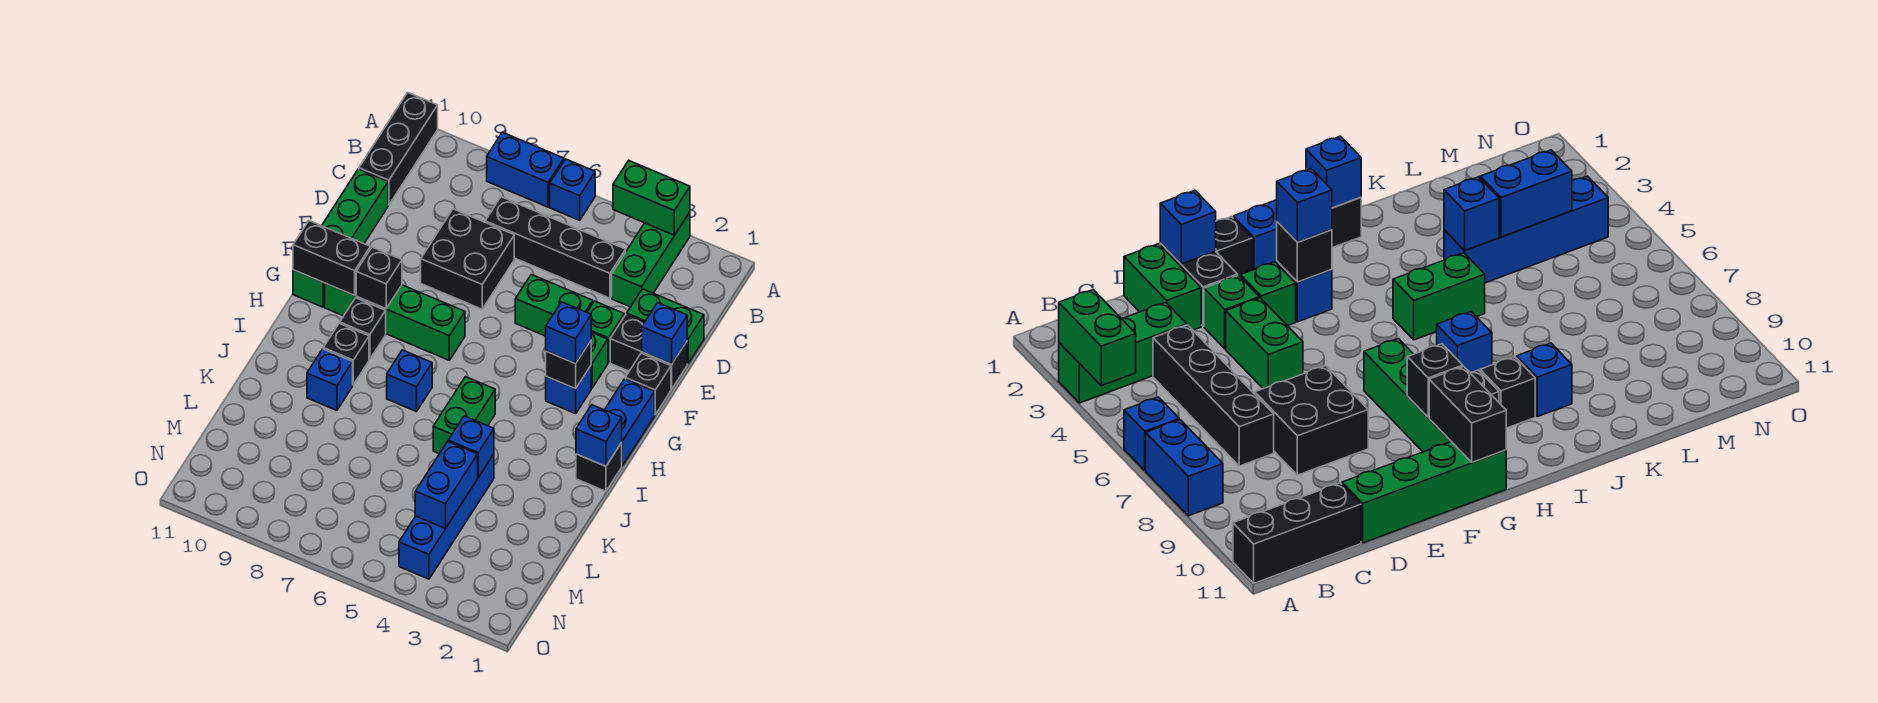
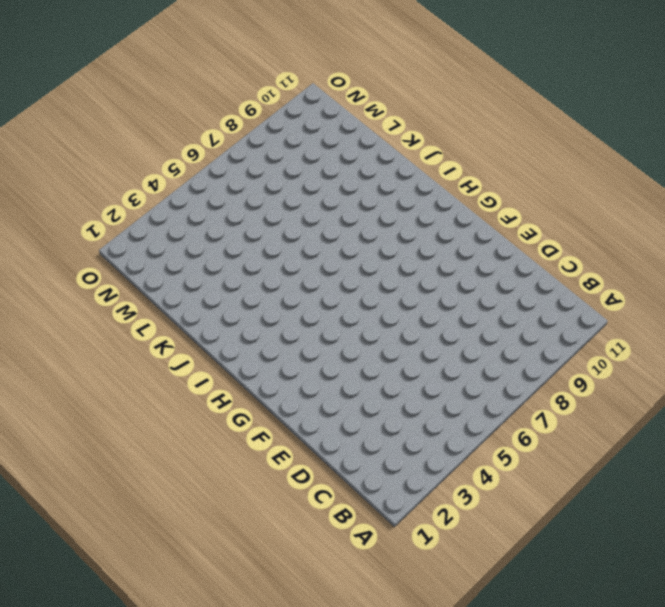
none -> green brick A3:C3 level 1
none -> blue brick A6 level 1
none -> blue brick A7:A8 level 1
none -> black brick A11:C11 level 1

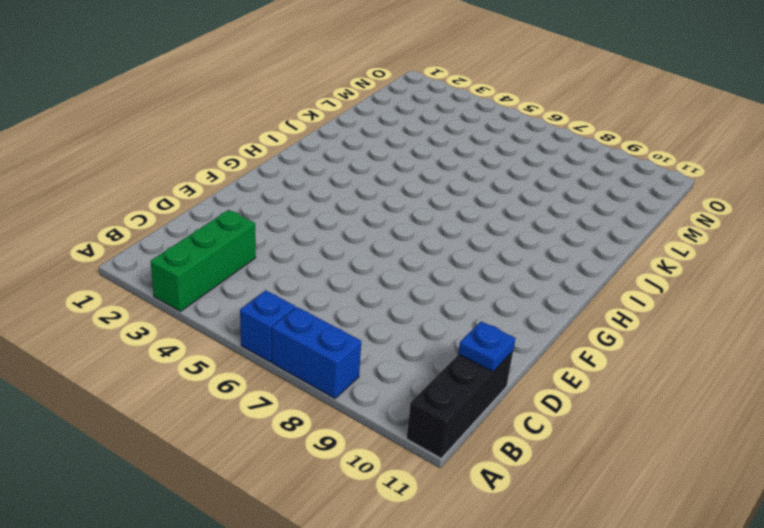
blue plate C11 level 2 -> none
none -> black brick C4:C7 level 1
none -> green brick D1:D2 level 1
none -> black brick D7:E8 level 1
none -> green brick D11:G11 level 1

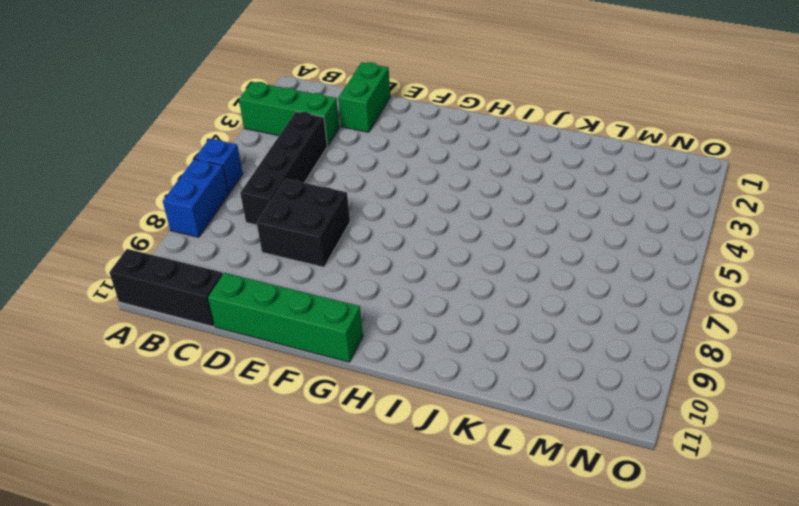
none -> black brick E1:E2 level 1
none -> green brick E3 level 1
none -> green brick E4:E5 level 1
none -> black brick F1 level 1

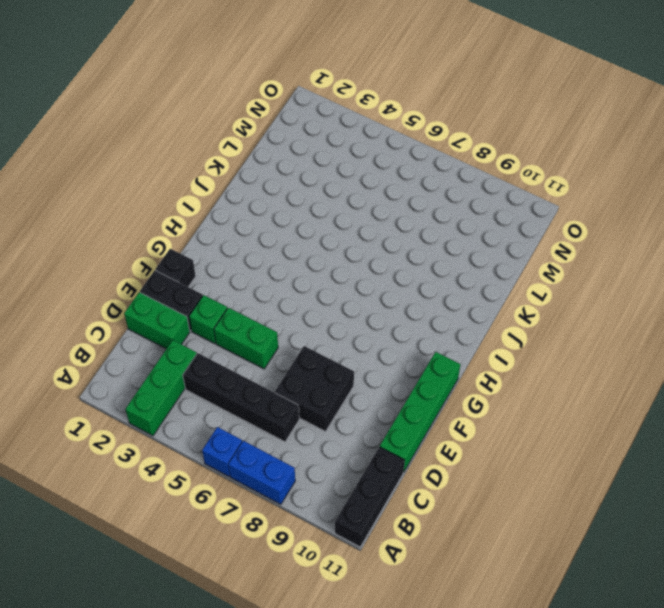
none -> green brick F3 level 1
none -> blue brick G1:H1 level 1
none -> blue brick G3 level 1
none -> green brick G7:G10 level 1

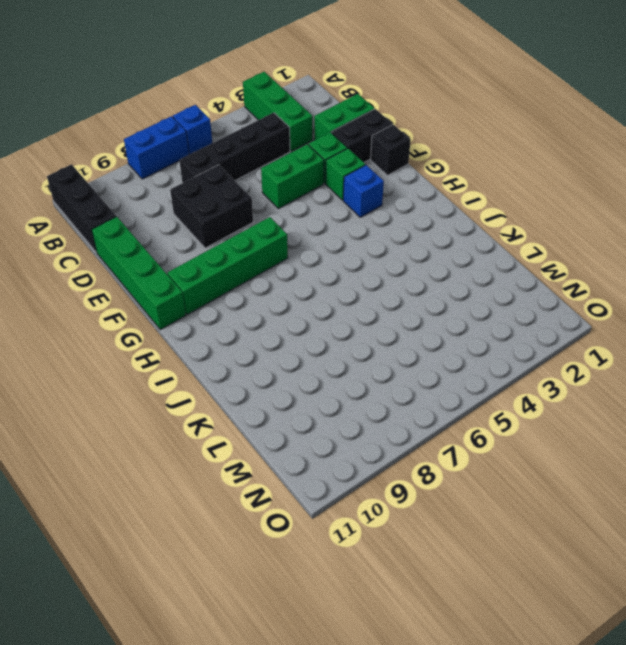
none -> blue brick G1:H1 level 1
none -> black brick H9 level 1
none -> black brick I1 level 1
none -> green brick I5:J5 level 1

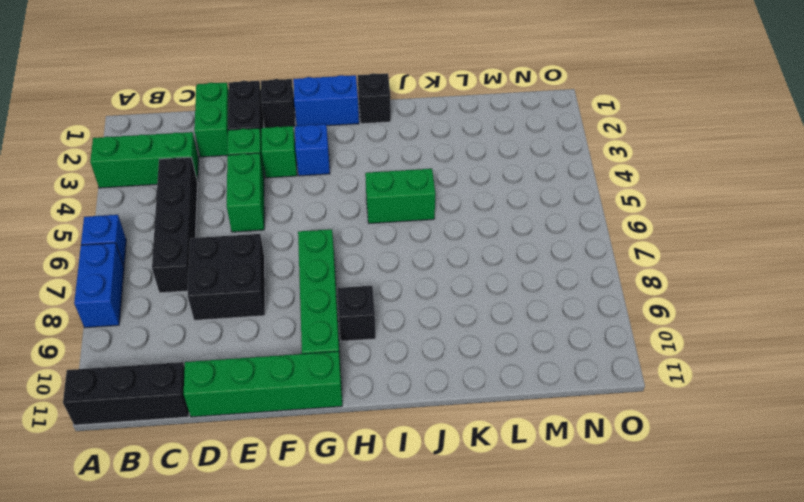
none -> blue brick I7 level 1
none -> black brick I9 level 1
none -> blue brick J9 level 1
none -> blue brick K4:N4 level 1

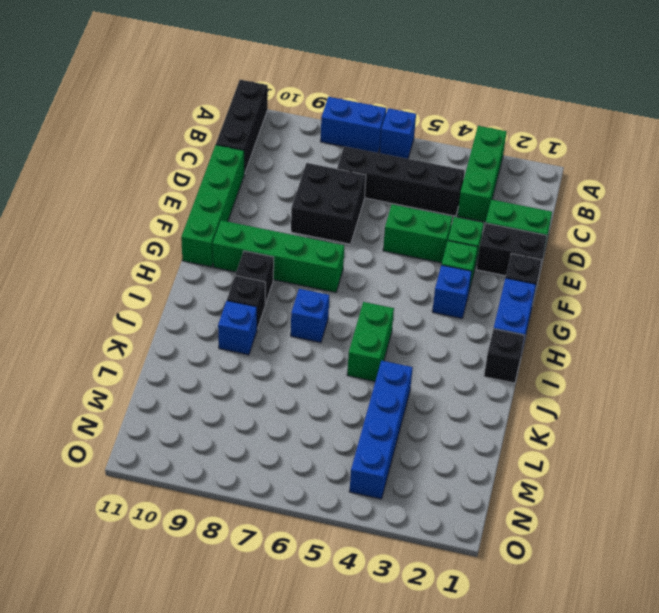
none -> green brick A3:A4 level 2
none -> blue brick E1 level 2
none -> black brick G3 level 2
none -> black brick G9 level 2

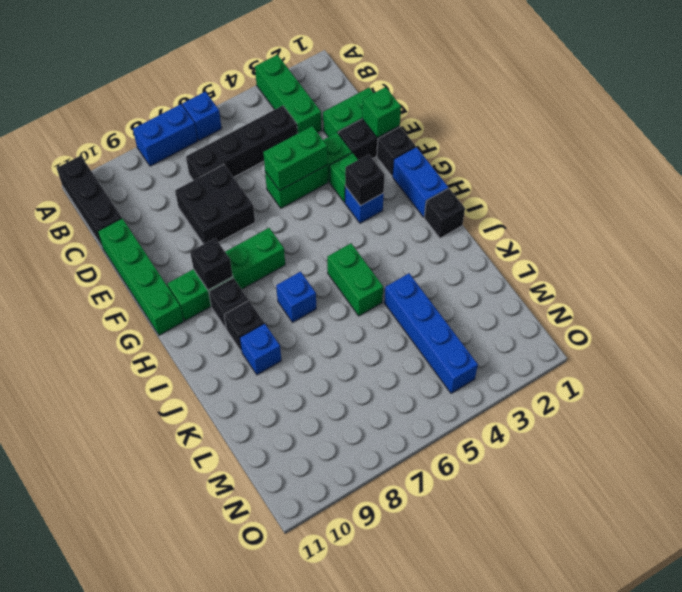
green brick E1 level 2 -> blue brick E1 level 2
green brick E4:E5 level 2 -> green brick A3:A4 level 2
none -> black brick G10:G11 level 2
none -> blue brick I1 level 2
none -> blue brick K4 level 2
none -> blue brick L4:M4 level 2

